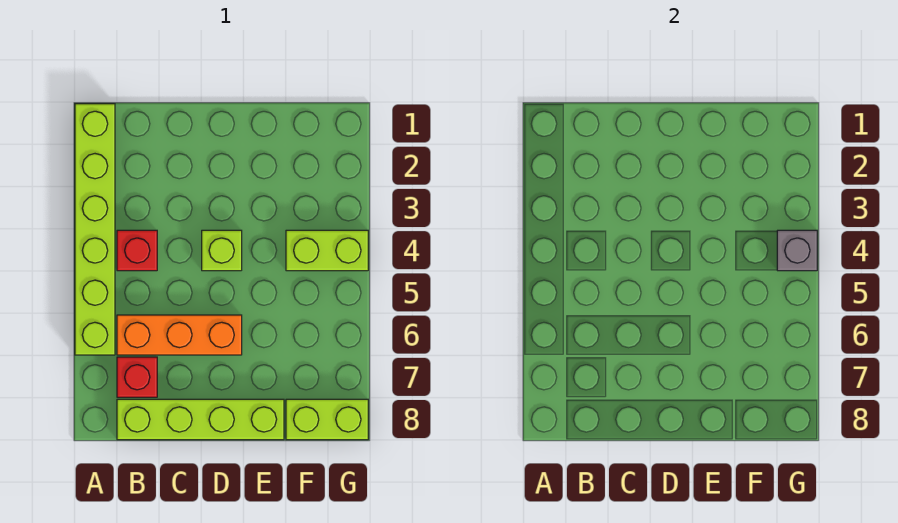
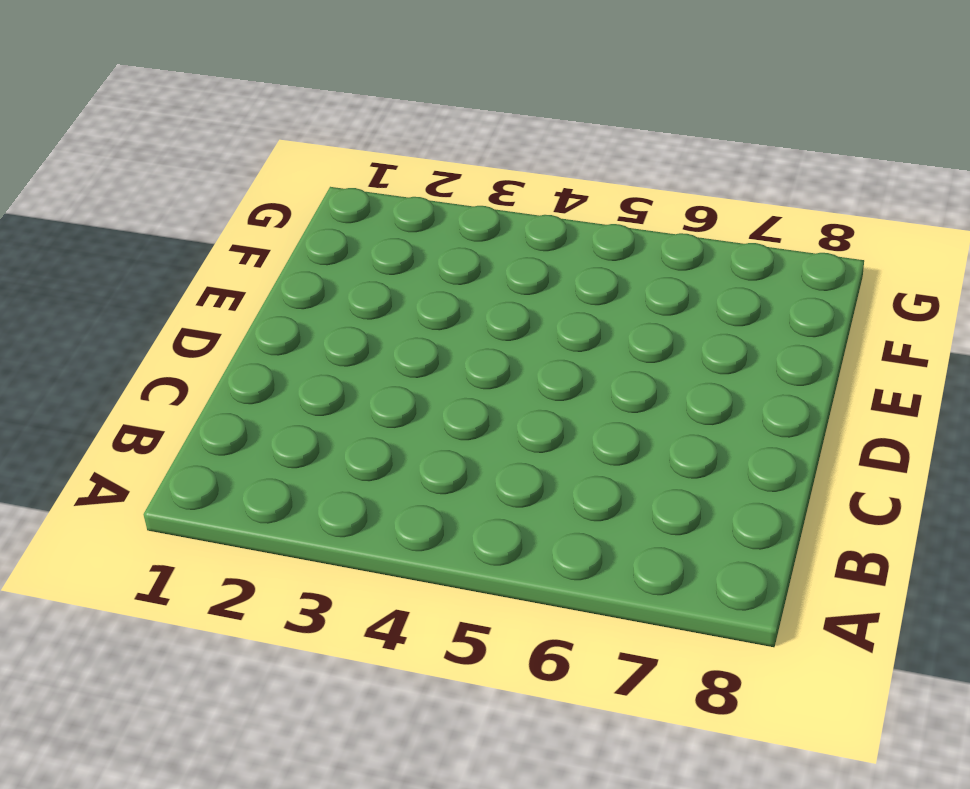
none -> lime brick A1:A6 level 1
none -> red brick B4 level 1

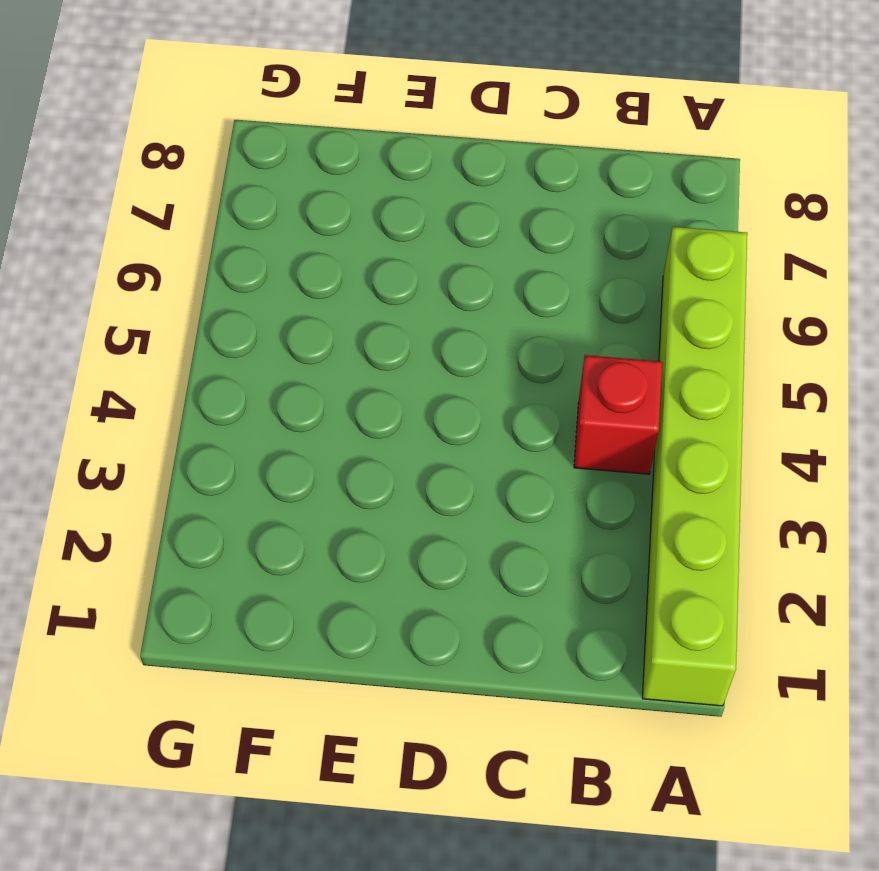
none -> orange brick B6:D6 level 1
none -> red brick B7 level 1

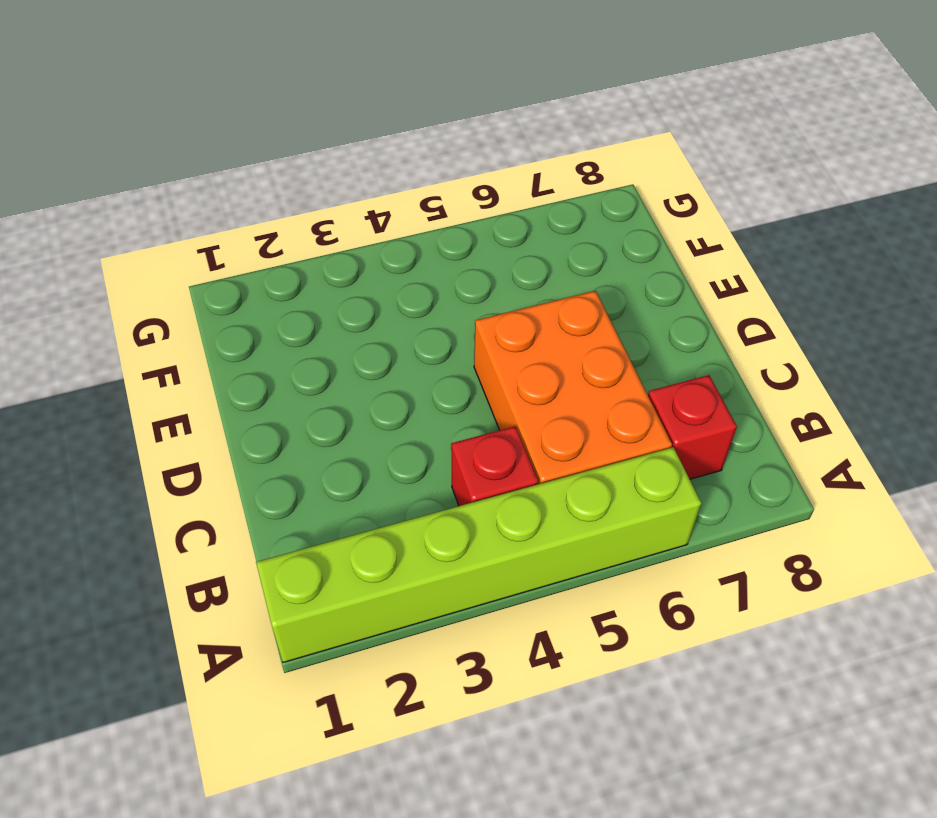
orange brick B5:D6 level 1 -> orange brick B6:D6 level 1
none -> lime brick B8:E8 level 1
none -> lime brick D4 level 1

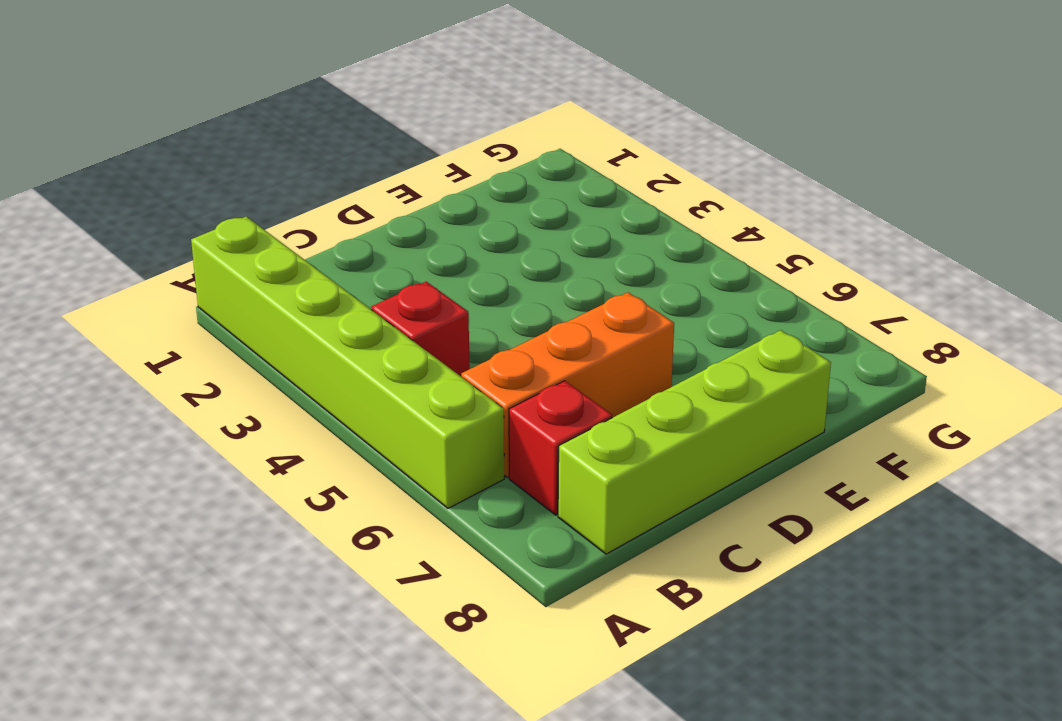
none -> lime brick D4 level 1
none -> lime brick F4:G4 level 1

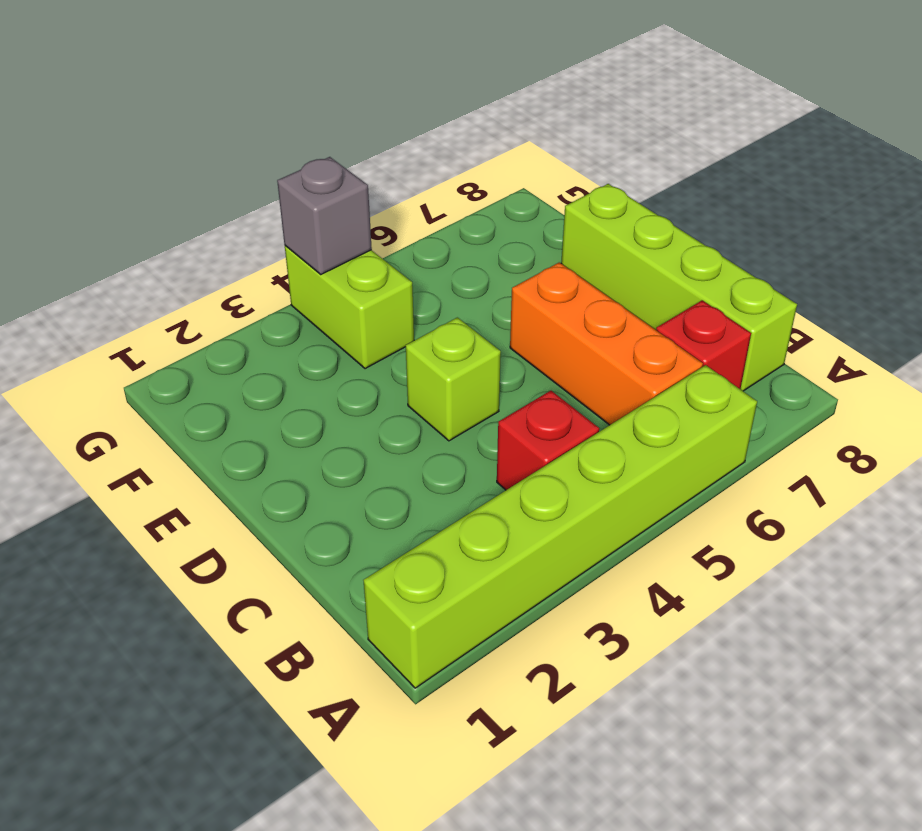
none -> lime brick F8:G8 level 1

